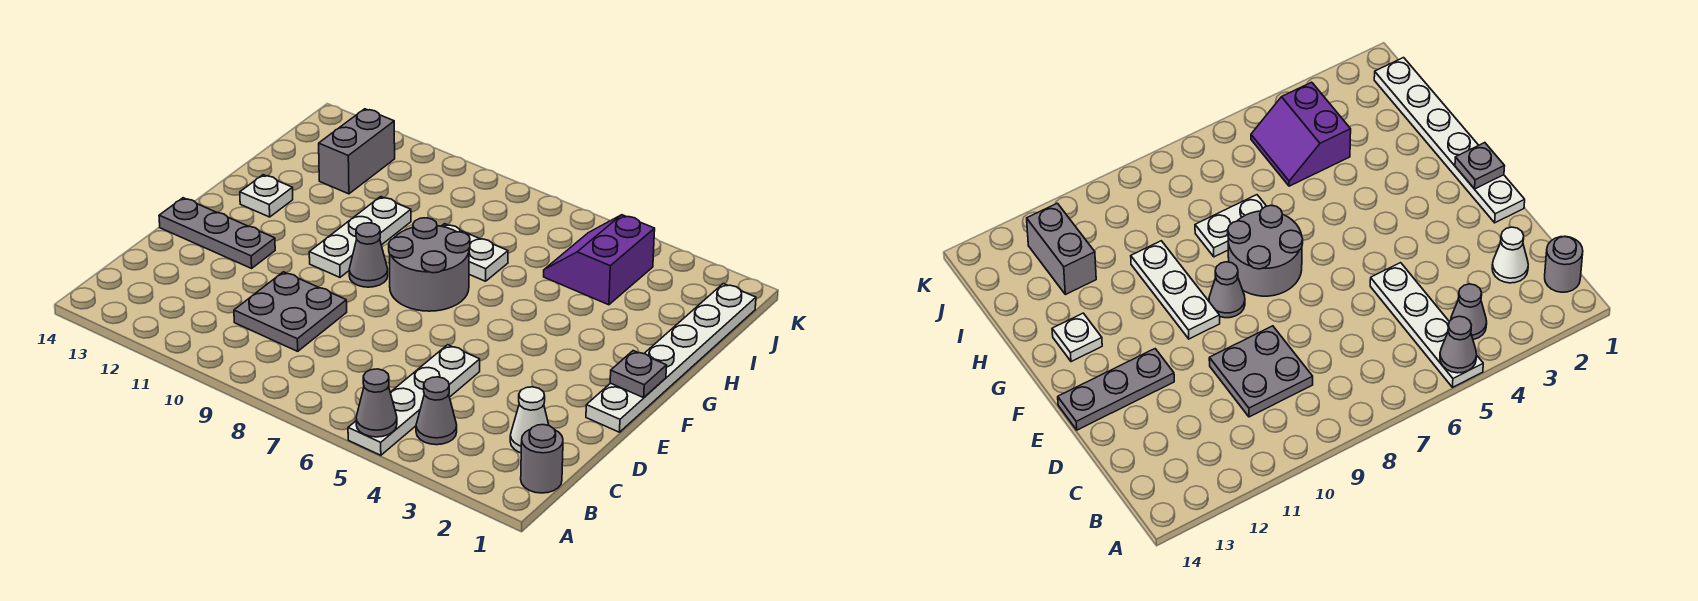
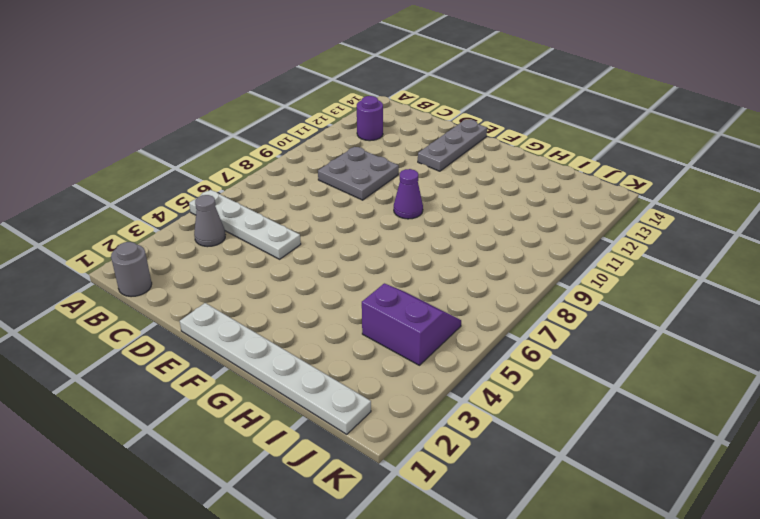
purple round brick B12 level 1 -> none
purple cone F9 level 1 -> grey cone F9 level 1
none -> white cone C2 level 1
none -> grey round brick F7:G8 level 1
none -> white plate F10:H10 level 1

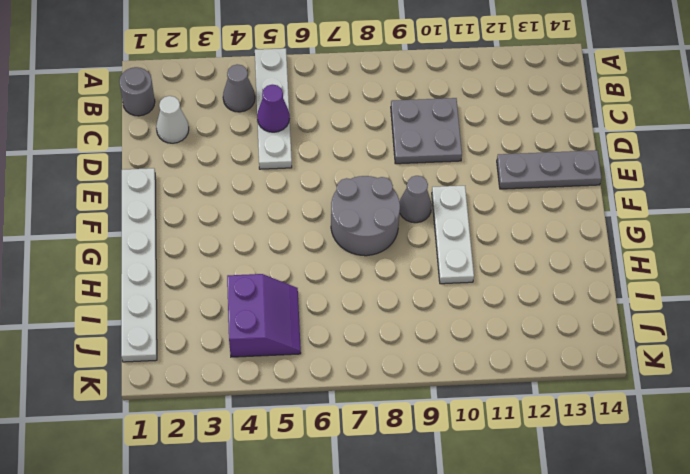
purple cone C5 level 2 -> none
none -> white plate G13 level 1
none -> white plate H7:H8 level 1
none -> grey brick I12:J12 level 1

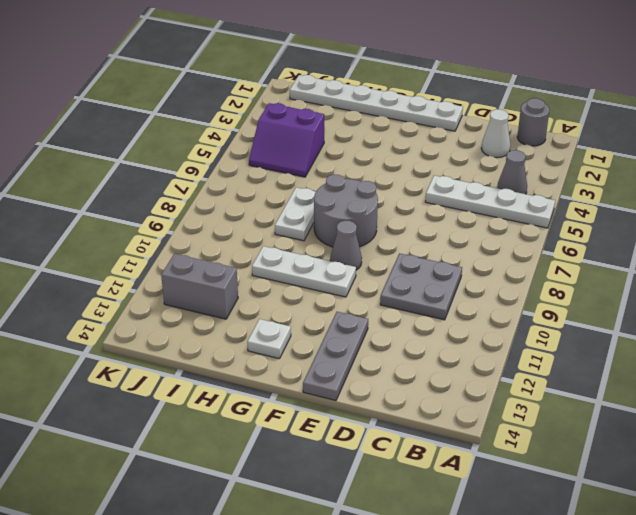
none -> grey cone A5 level 2
none -> grey plate F1 level 2

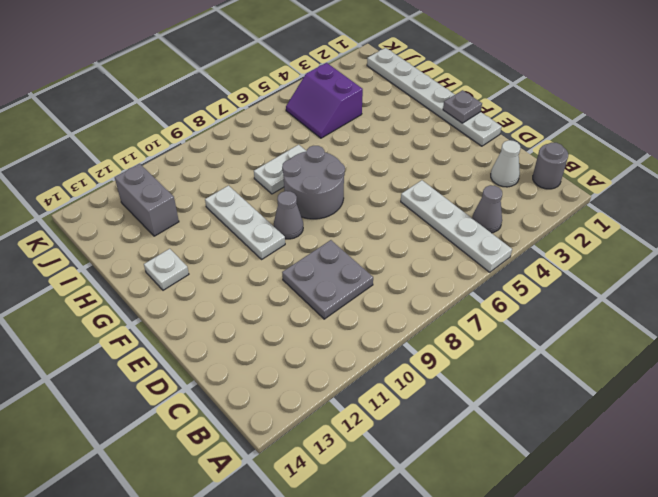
none -> grey plate E12:E14 level 1
none -> grey cone A5 level 2

